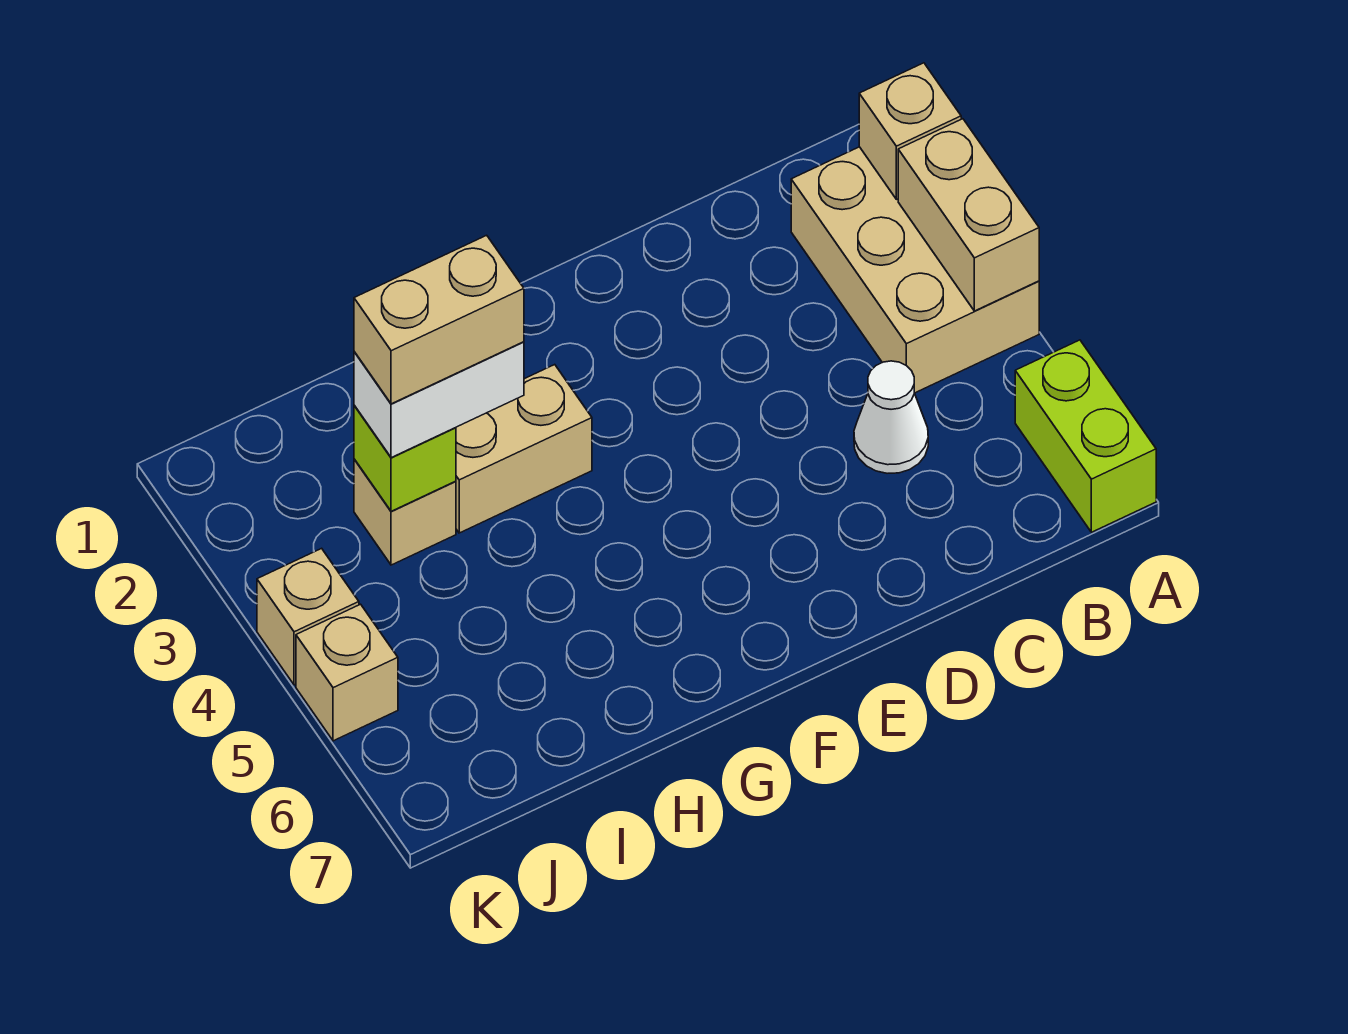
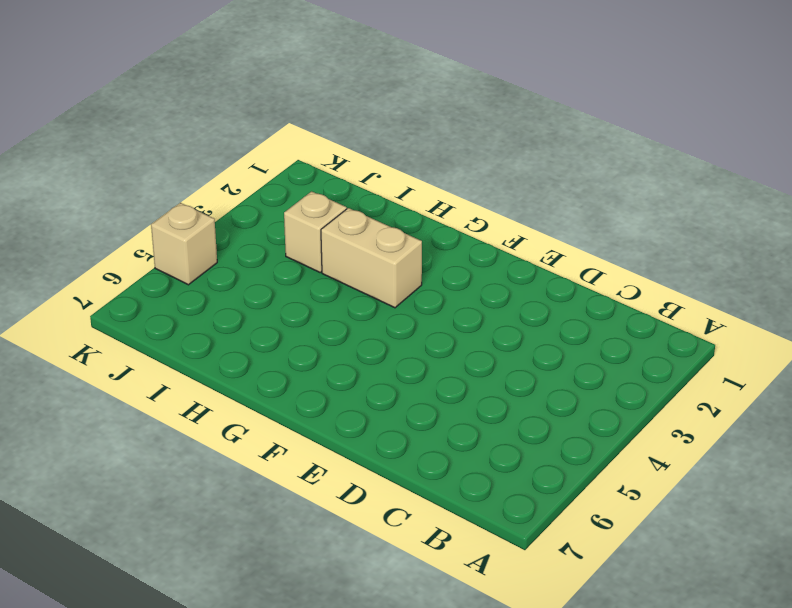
none -> tan brick A2:B4 level 1
none -> lime brick A6:A7 level 1
none -> white cone C5 level 1

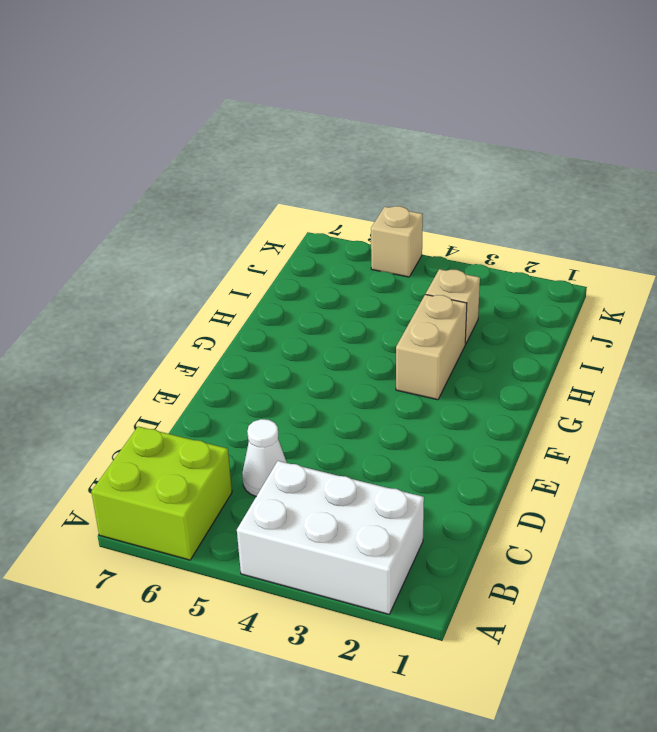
white brick A2:B4 level 1 -> tan brick A2:B4 level 1
lime brick A6:B7 level 1 -> lime brick A6:A7 level 1
none -> tan brick K4 level 1
none -> tan brick A2 level 2
none -> tan brick A3:A4 level 2

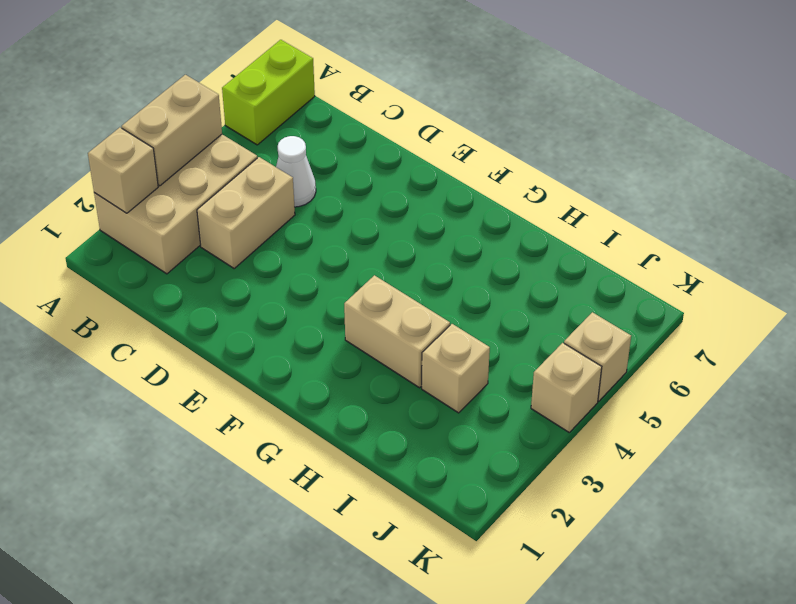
tan brick C3:C4 level 1 -> tan brick H3:I3 level 4
none -> lime brick I3 level 2
none -> white brick H3:I3 level 3

